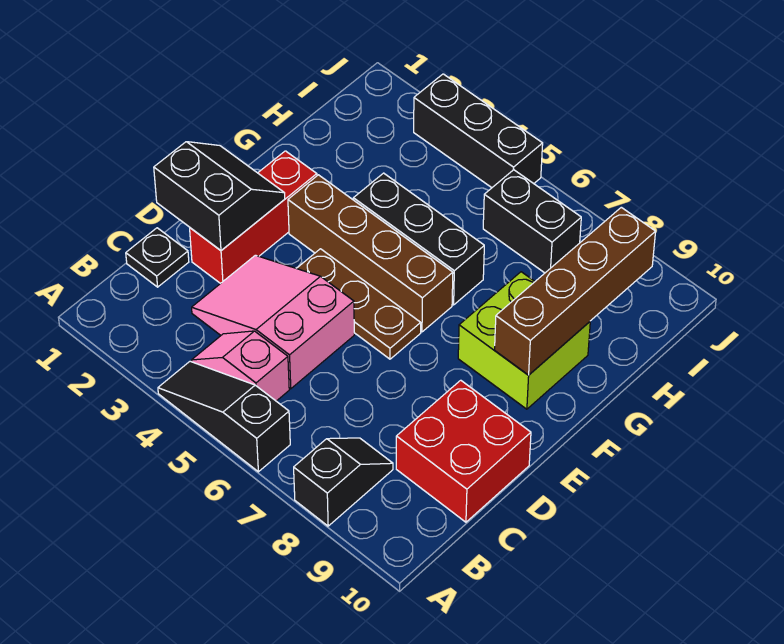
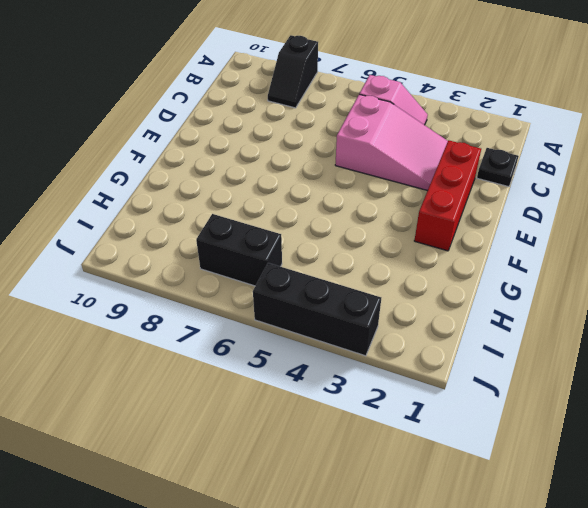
none -> black slope A4:A6 level 1 top 6
none -> red brick C9:D10 level 1
none -> brown plate E4:E6 level 1

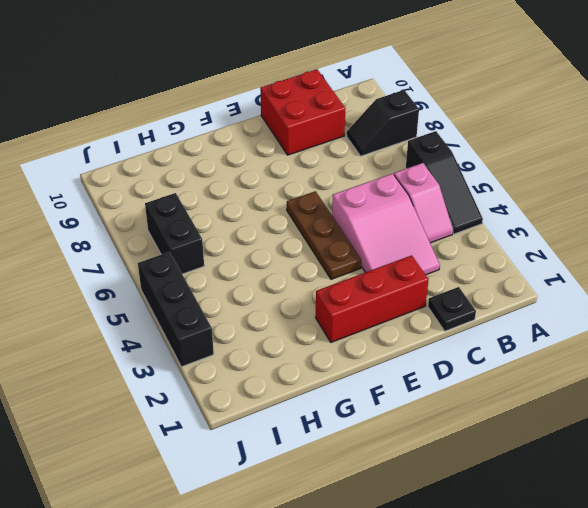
none -> brown brick F3:F6 level 1
none -> lime brick F8:G9 level 1
none -> black brick G4:G6 level 1

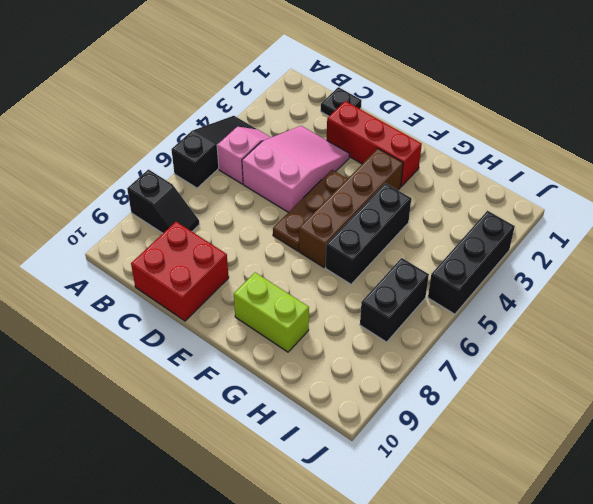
lime brick F9:G9 level 1 -> lime brick F8:G9 level 1
none -> black slope D1:E2 level 2 top D
none -> brown brick F9:I9 level 2

